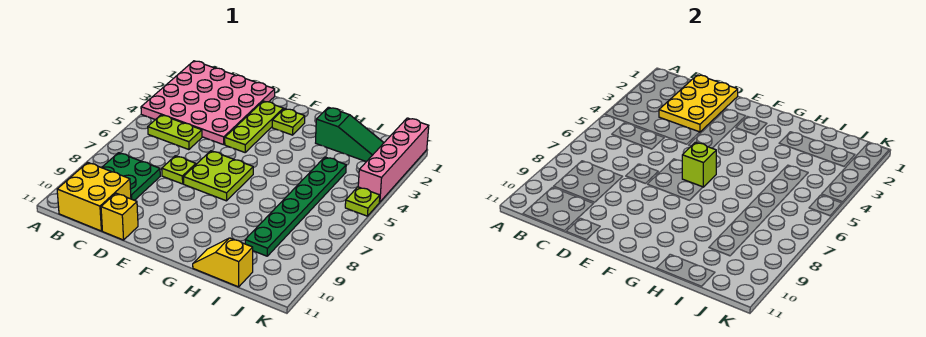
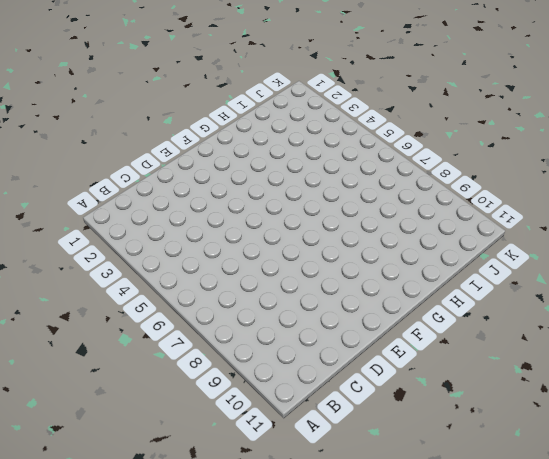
none -> pink plate A1:D4 level 1
none -> lime plate B5:C5 level 1
none -> green plate B8:C9 level 1

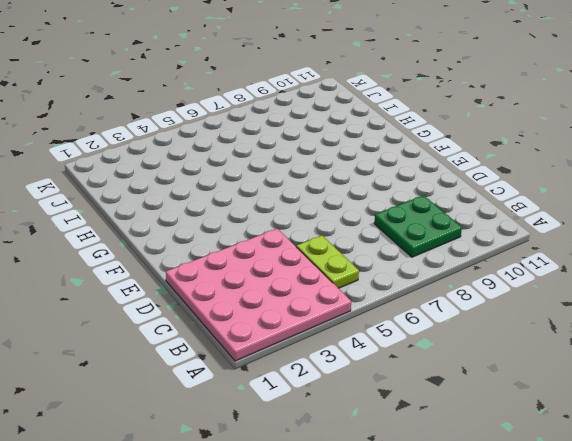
none -> yellow brick B10:C11 level 1
none -> lime plate D7 level 1
none -> yellow brick D11 level 1

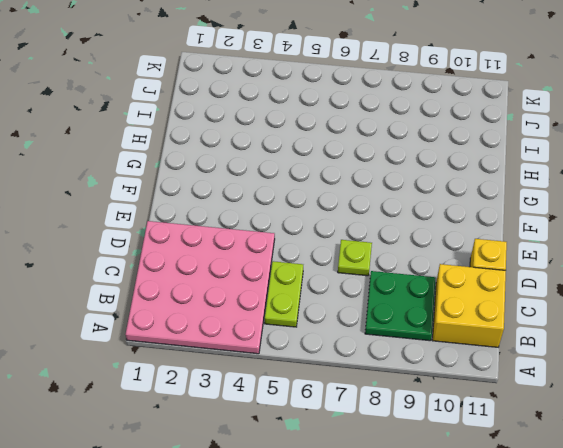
none -> lime plate E2:E4 level 1
none -> lime plate E6:F7 level 1
none -> lime plate F2 level 1

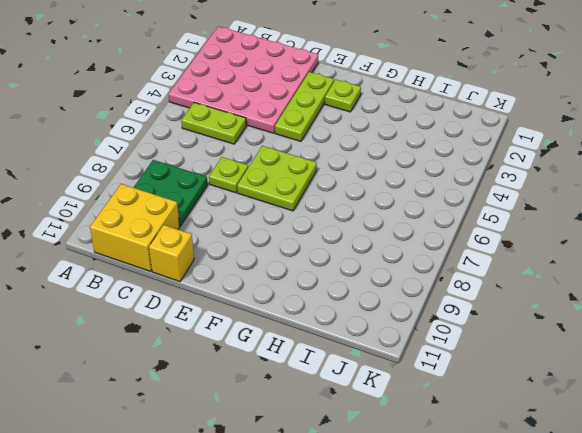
none -> green slope H2:J2 level 1 top H
none -> yellow slope H11:I11 level 1 top I
none -> green plate I4:I9 level 1

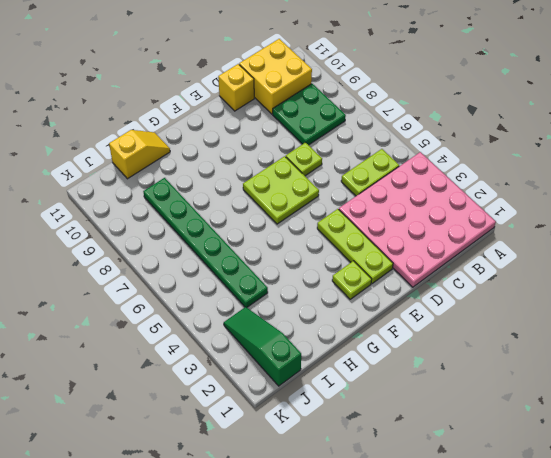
green slope J1:J3 level 1 top 1 -> green slope H2:J2 level 1 top H
none -> pink brick K1:K4 level 1
none -> lime plate K5 level 1
none -> yellow plate C1:D3 level 2

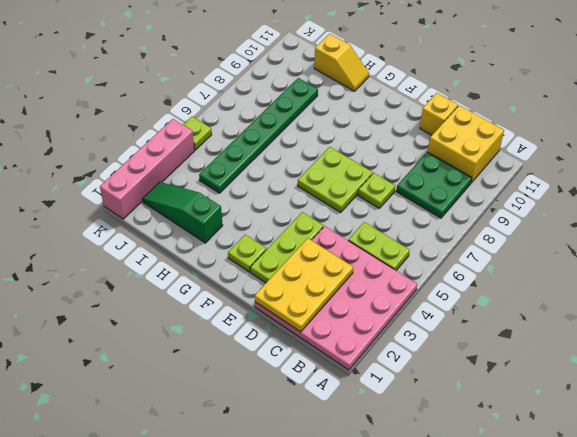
none -> lime brick F6 level 2

